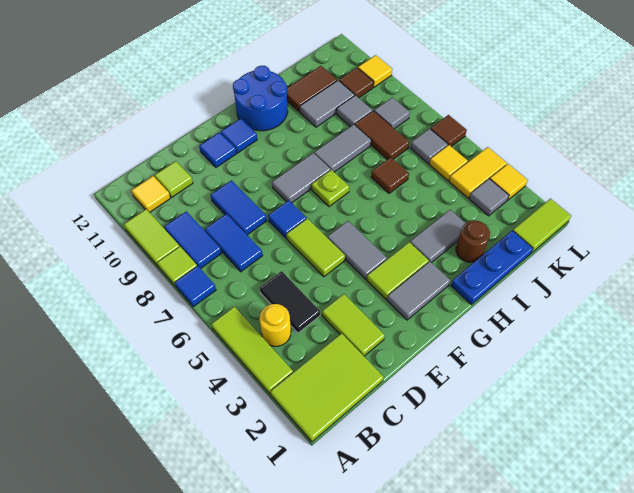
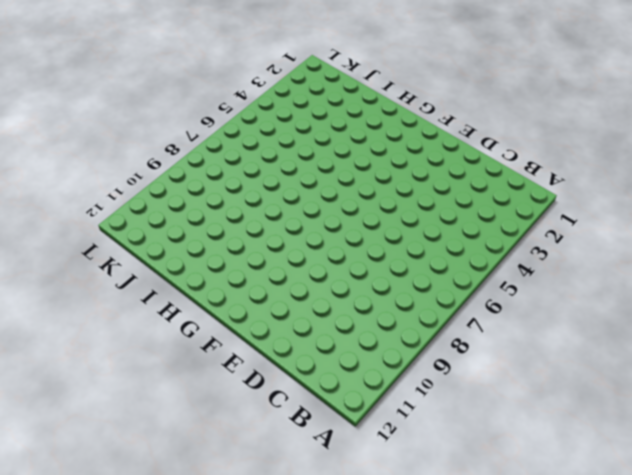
none -> lime tile A1:C2 level 1
none -> lime tile A3:A5 level 1
none -> blue tile A7 level 1
none -> lime tile A8 level 1

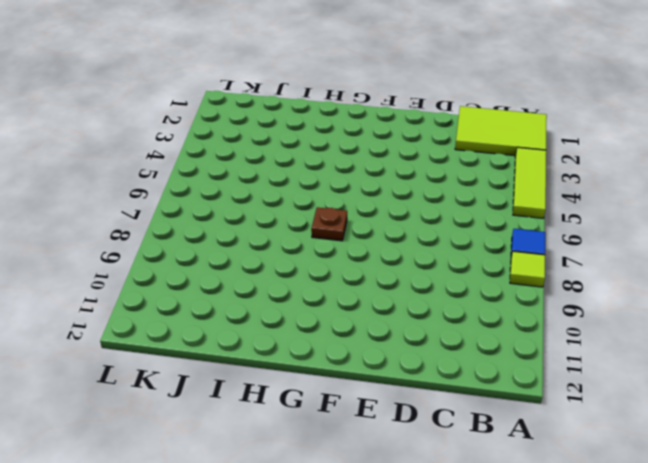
brown plate G7 level 1 -> lime plate G7 level 1
none -> lime tile A9:A10 level 1
none -> yellow round brick B4 level 1
none -> blue tile B8:B9 level 1
none -> yellow tile B11 level 1

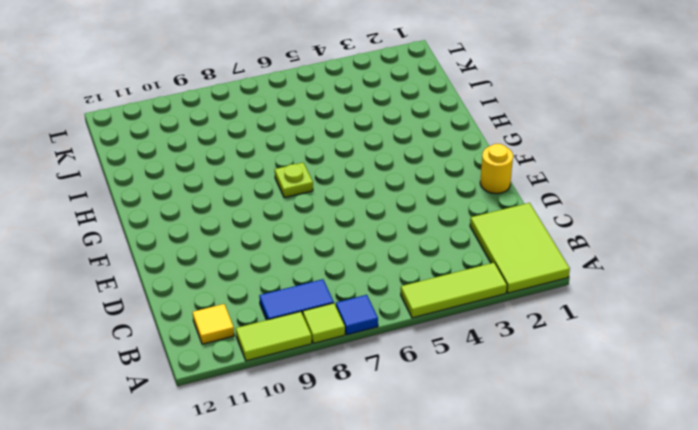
yellow round brick E1 level 1 -> yellow round brick B4 level 1
none -> black tile C4:C5 level 1
none -> blue tile C7:C8 level 1
none -> lime tile C11 level 1
none -> lime tile D2:D3 level 1

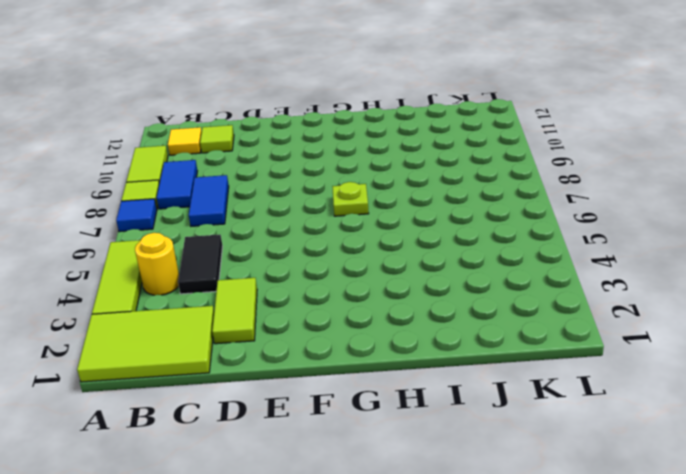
none -> blue tile D8:D9 level 1
none -> lime tile E5:E6 level 1
none -> blue tile E7 level 1
none -> blue tile E11 level 1

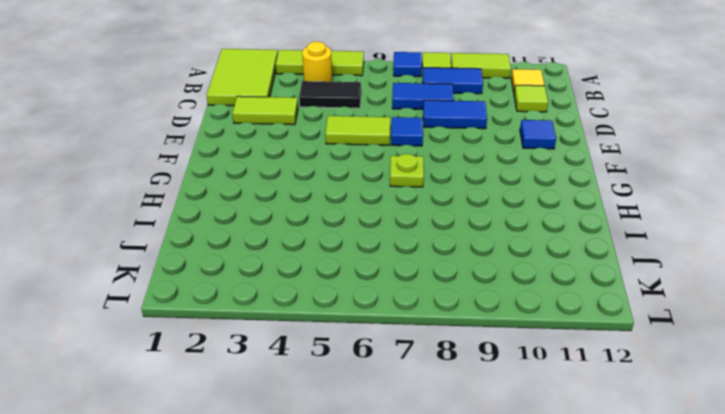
none -> grey tile F2:G2 level 1
none -> lime tile F3:G3 level 1
none -> grey tile F4:F5 level 1
none -> grey tile F8:G8 level 1

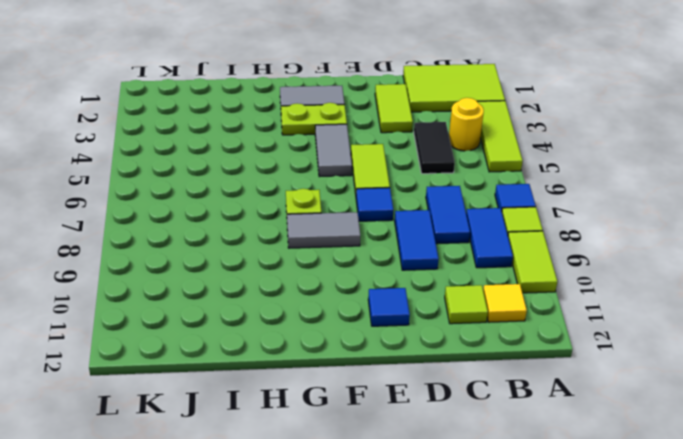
lime plate F3:G3 level 1 -> lime tile F3:G3 level 1
none -> blue tile F11 level 1
none -> blue round brick G11:H12 level 1
none -> blue plate H1:J1 level 1
none -> grey tile H3:I3 level 1

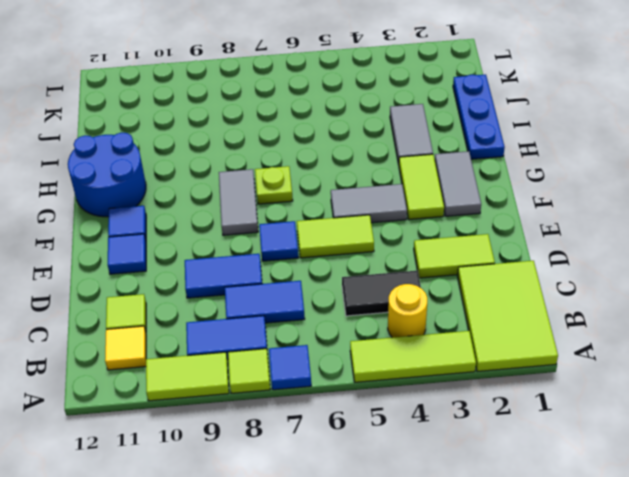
none -> grey tile H8:I8 level 1
none -> brown round brick I2 level 1
none -> brown tile I6 level 1
none -> grey tile I10:J10 level 1

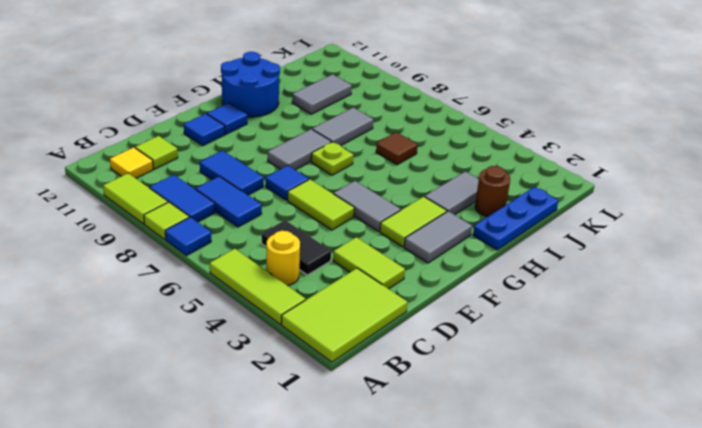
none -> brown tile I11:J11 level 1
none -> brown tile J7:J8 level 1
none -> grey tile J9 level 1
none -> lime tile K1:L1 level 1

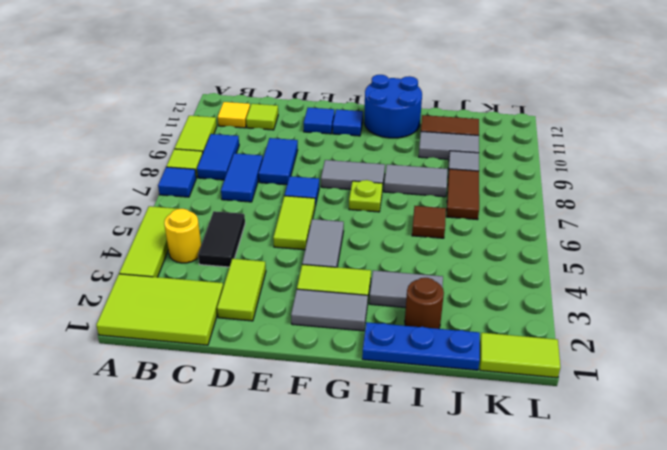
none -> grey tile K3 level 1
none -> yellow tile K4:L4 level 1
none -> yellow tile K5 level 1
none -> grey tile K6 level 1

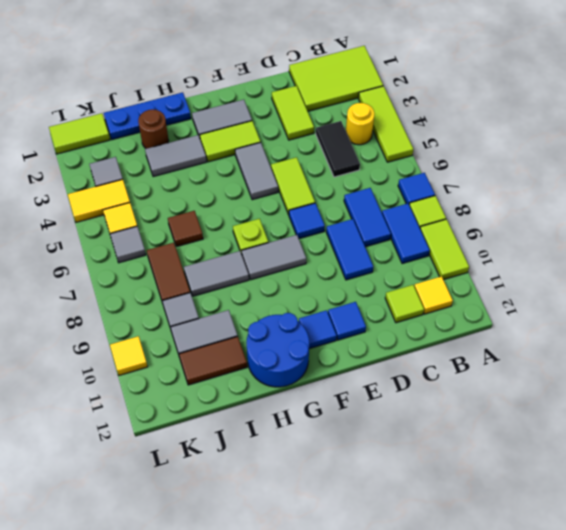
none -> grey tile K8 level 1
none -> brown tile K10 level 1
none -> yellow tile L3 level 1
none -> brown tile L6 level 1

